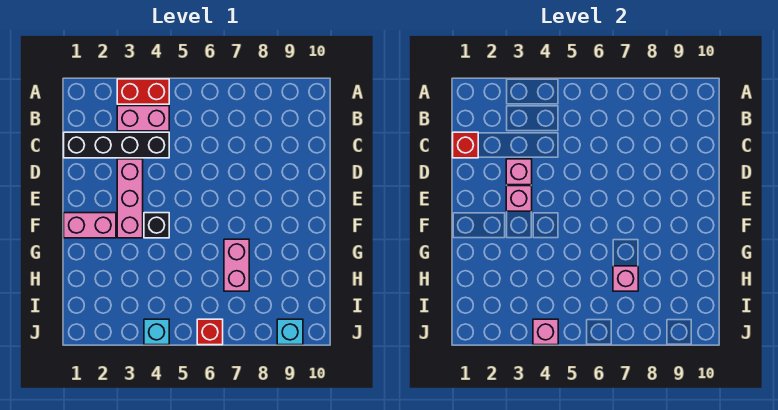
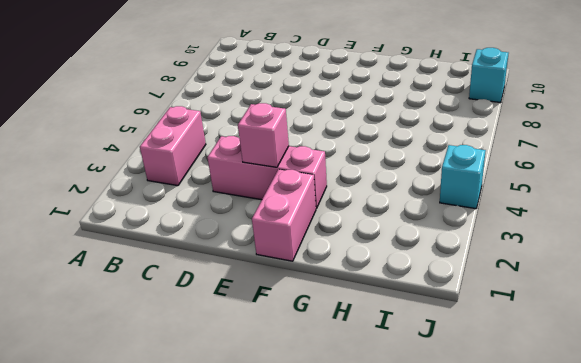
none -> red brick A3:A4 level 1
none -> black brick C1:C4 level 1
none -> black brick F4 level 1

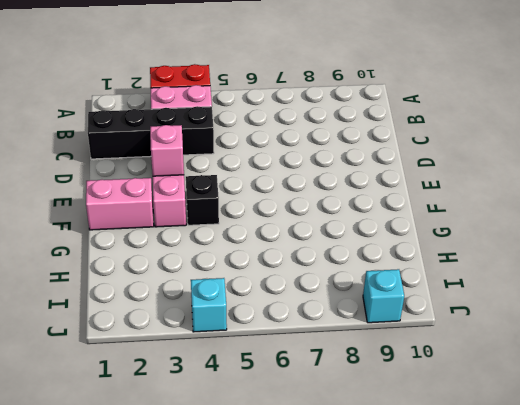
none -> pink brick G7:H7 level 1
none -> red brick J6 level 1
none -> red brick C1 level 2

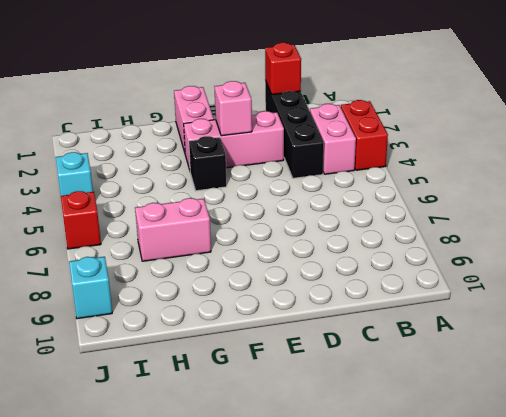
none -> pink brick D3 level 2
none -> pink brick H7 level 2
none -> pink brick J4 level 2

